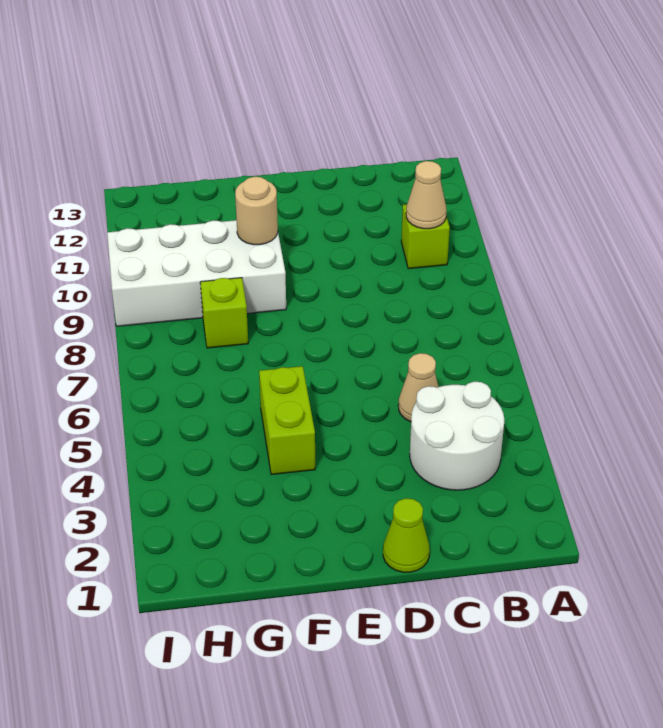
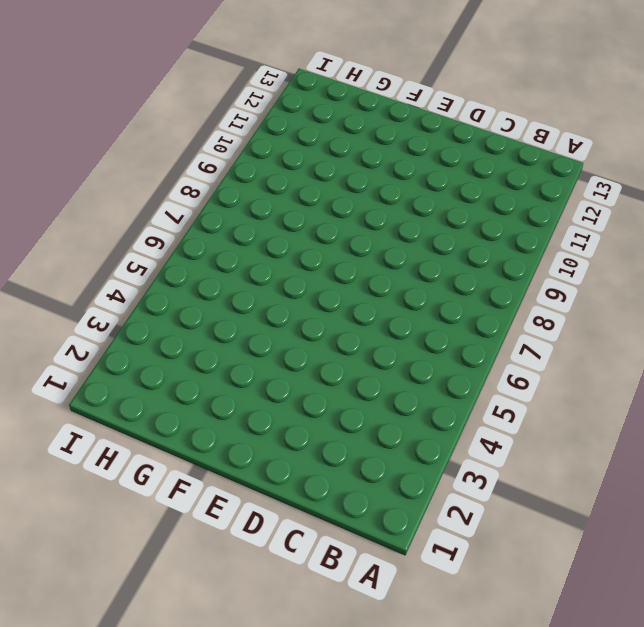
none -> white round brick B3:C4 level 1
none -> lime brick B10 level 1

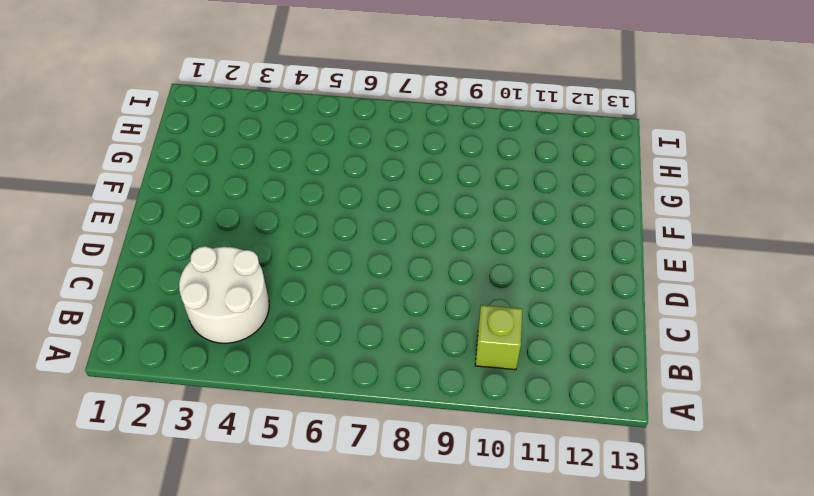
none -> tan cone C5 level 1
none -> lime cone D1 level 1

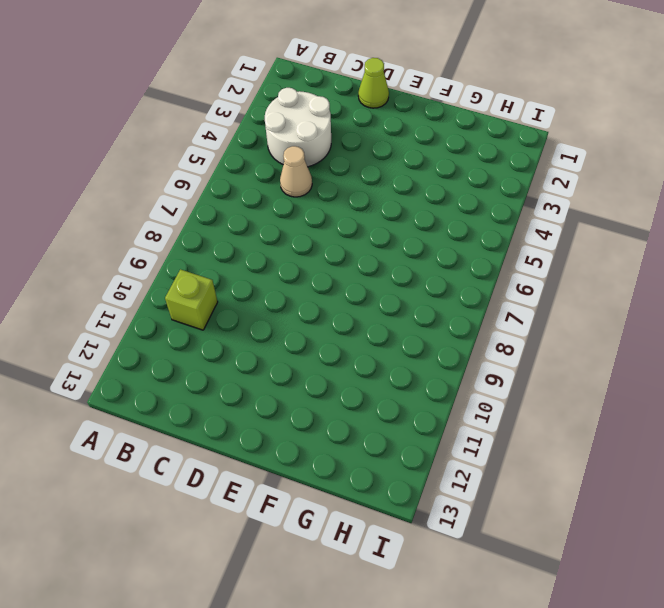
none -> lime brick F4:F5 level 1
none -> white brick F9:I10 level 1

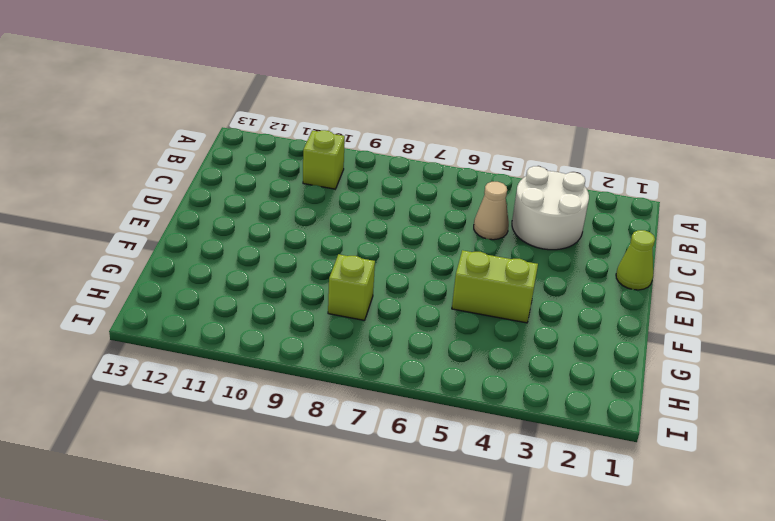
none -> white brick F9:I10 level 1
none -> tan cone B10 level 2

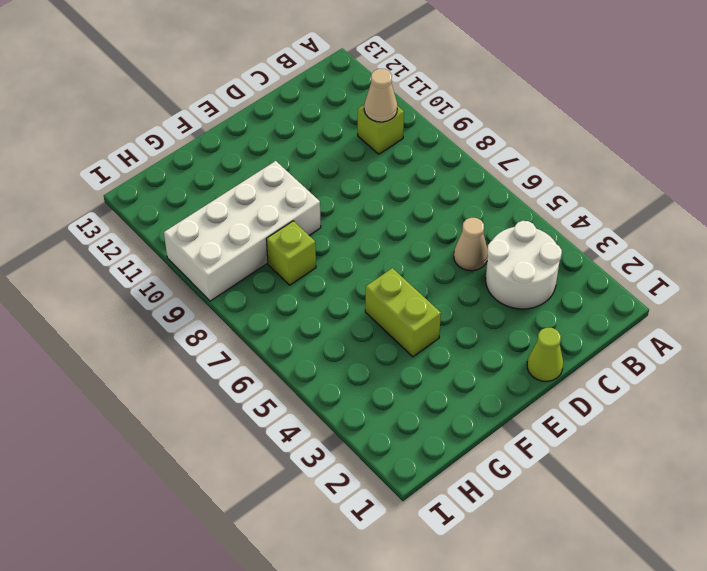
none -> tan round brick F10 level 2

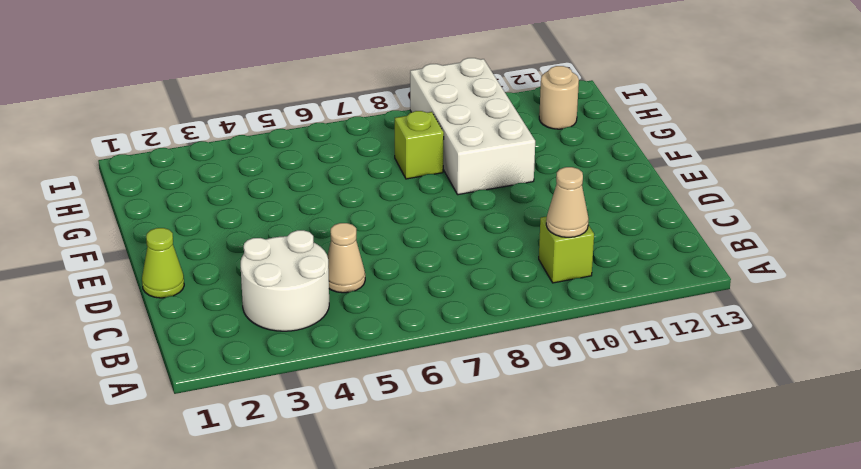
tan round brick H12 level 1 -> tan round brick F10 level 2
none -> lime brick F4:F5 level 1

